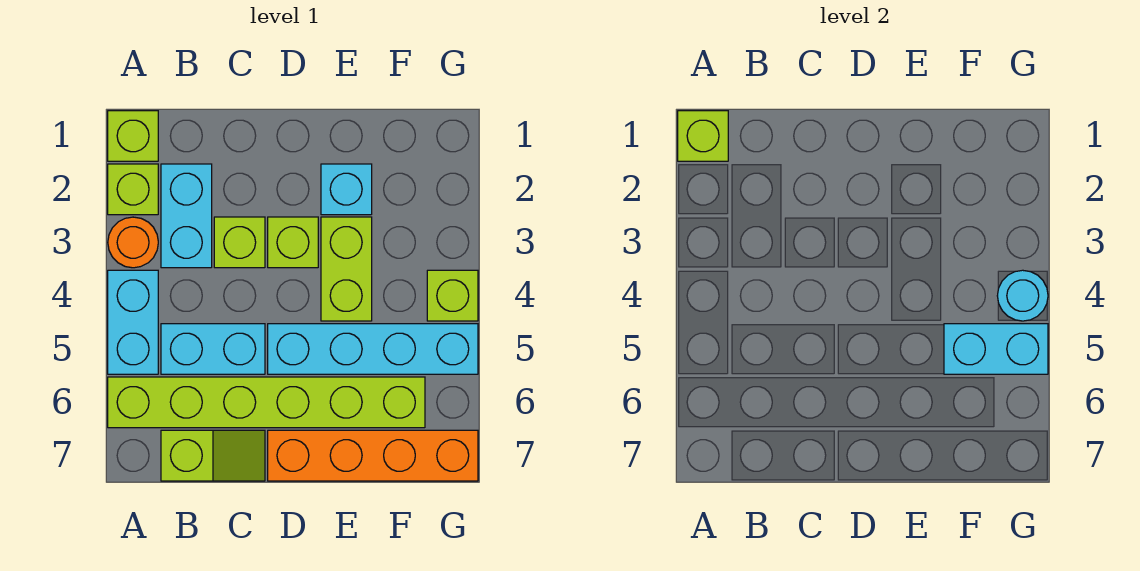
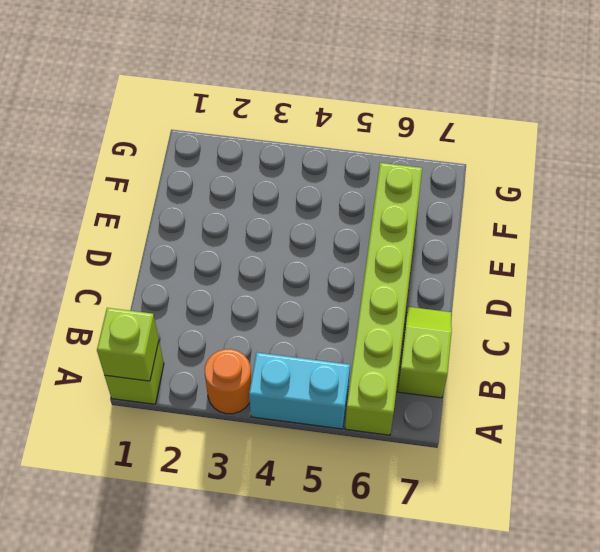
none -> lime brick A2 level 1
none -> cyan brick B2:B3 level 1
none -> cyan brick B5:C5 level 1

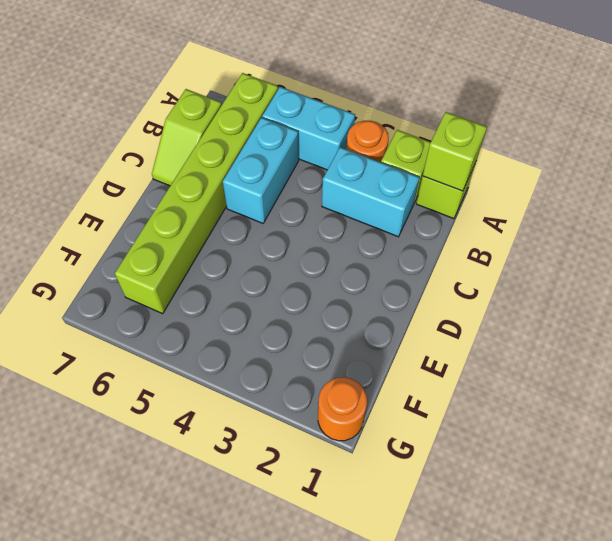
orange round brick G1 level 1 -> none
none -> lime brick C3 level 1
none -> lime brick D3 level 1
none -> cyan brick D5:G5 level 1

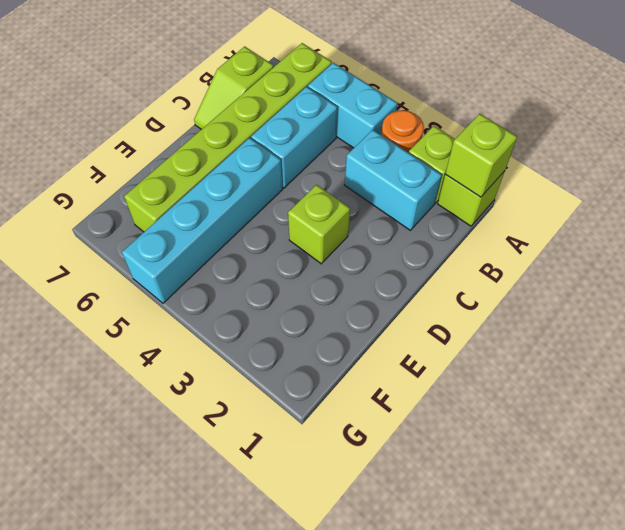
none -> lime brick C3 level 1
none -> orange brick D7:G7 level 1
none -> cyan brick E2 level 1

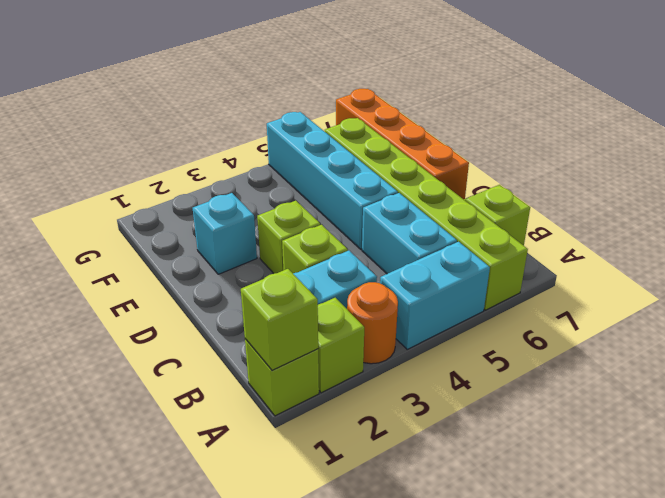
none -> lime brick E3:E4 level 1
none -> lime brick G4 level 1
none -> cyan brick F5:G5 level 2

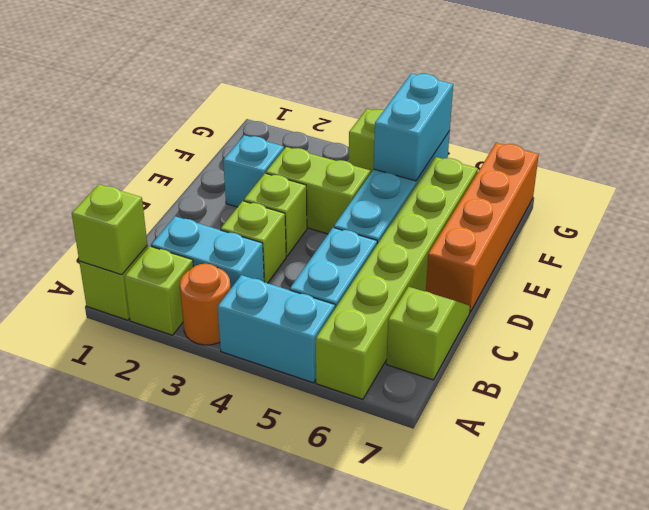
none -> cyan round brick G4 level 2

